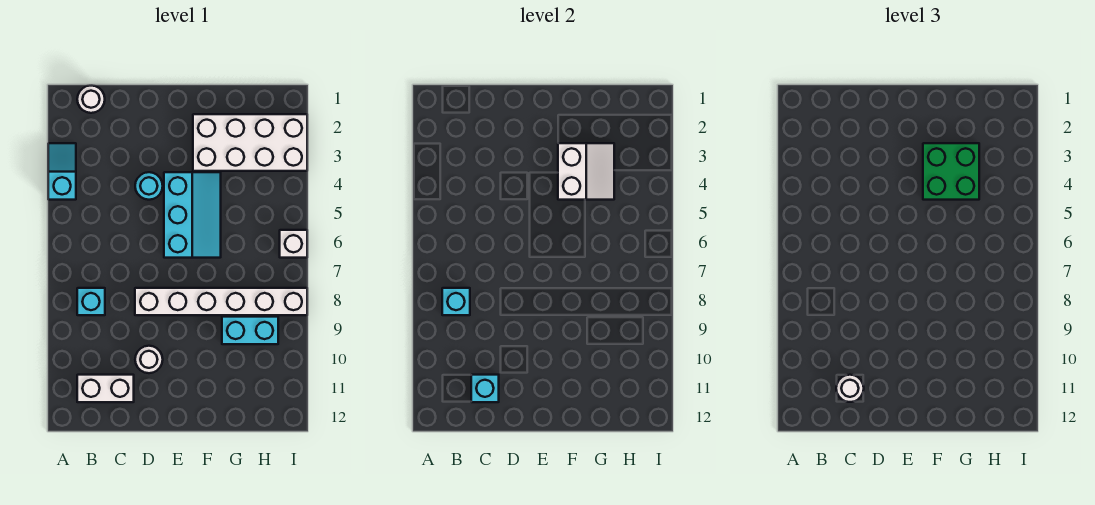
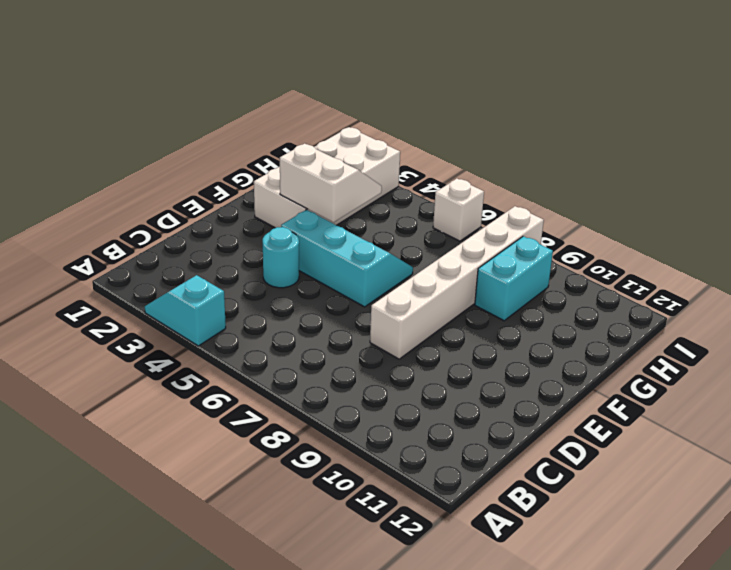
none -> white round brick B1 level 1
none -> cyan brick B8 level 1
none -> white brick B11:C11 level 1

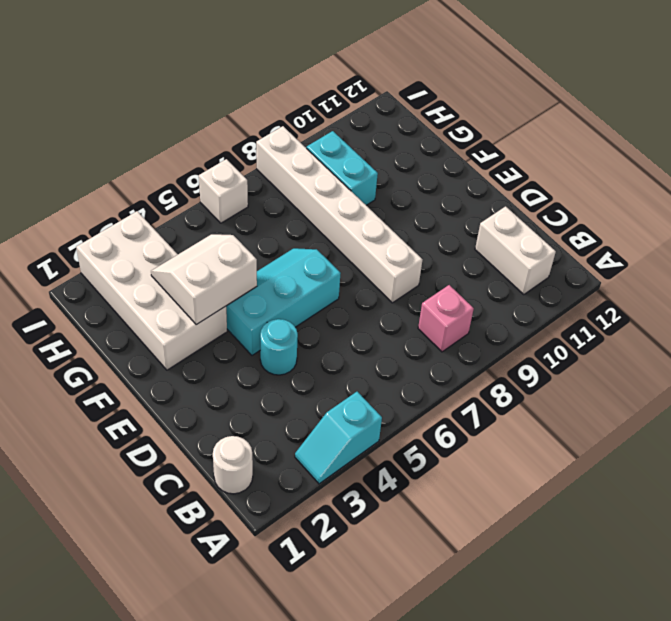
pink brick B8 level 1 -> cyan brick B8 level 1
none -> white round brick D10 level 1
none -> cyan brick B8 level 2
none -> cyan brick C11 level 2

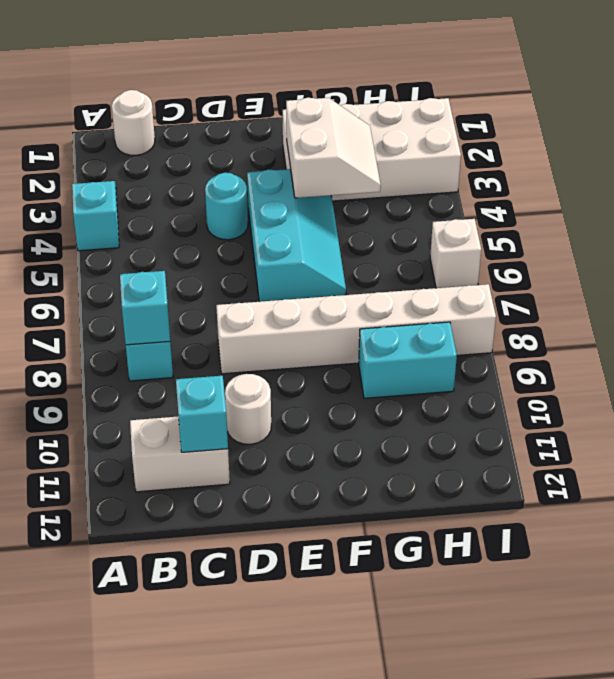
none -> white round brick C11 level 3
none -> green brick F3:G4 level 3

